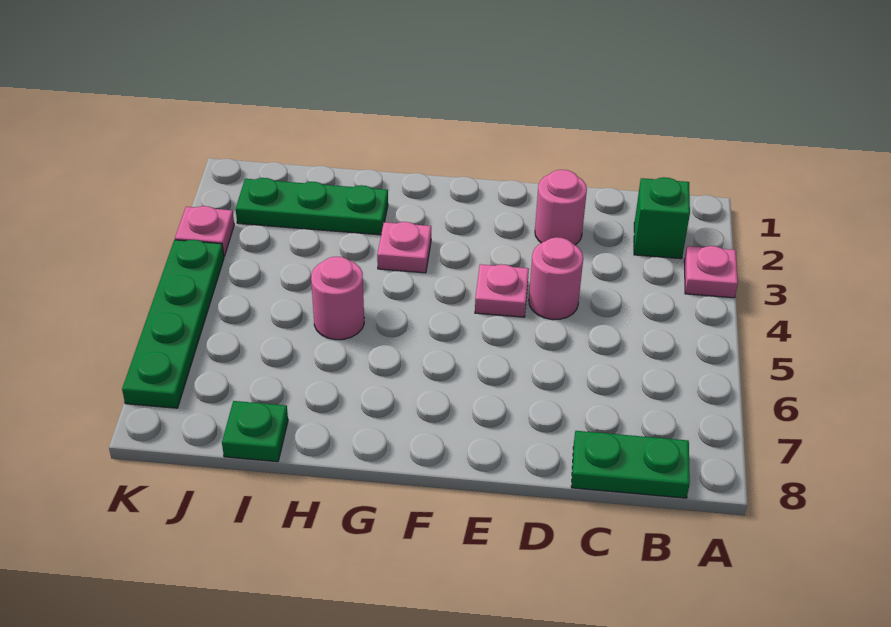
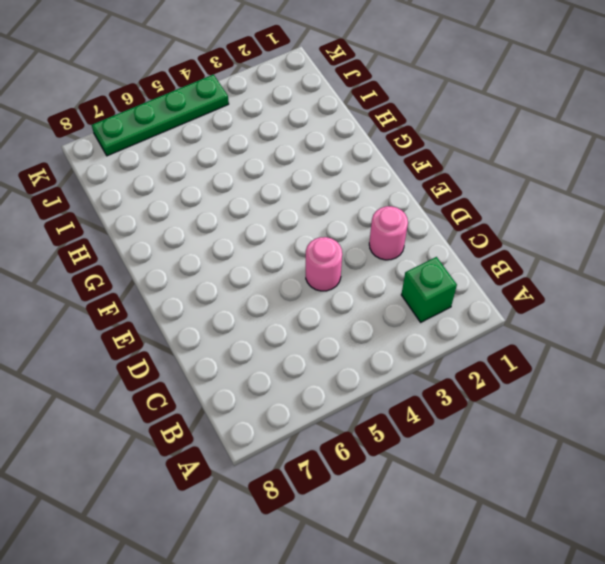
none -> pink plate A3 level 1
none -> green plate B8:C8 level 1
none -> pink plate E4 level 1

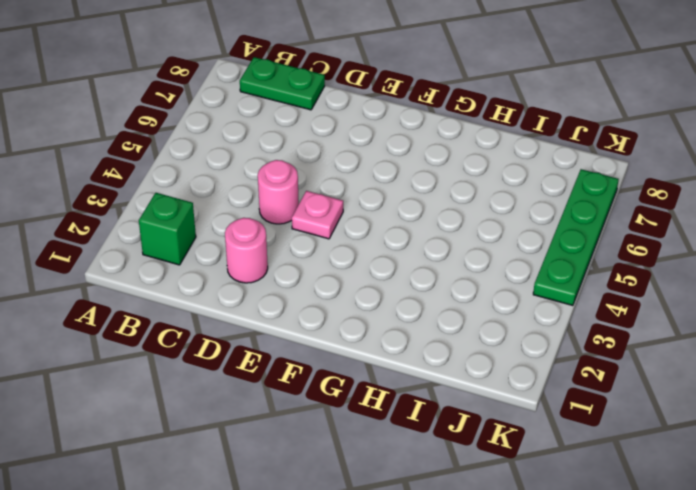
none -> pink plate A3 level 1
none -> pink plate G3 level 1
none -> green plate H2:J2 level 1

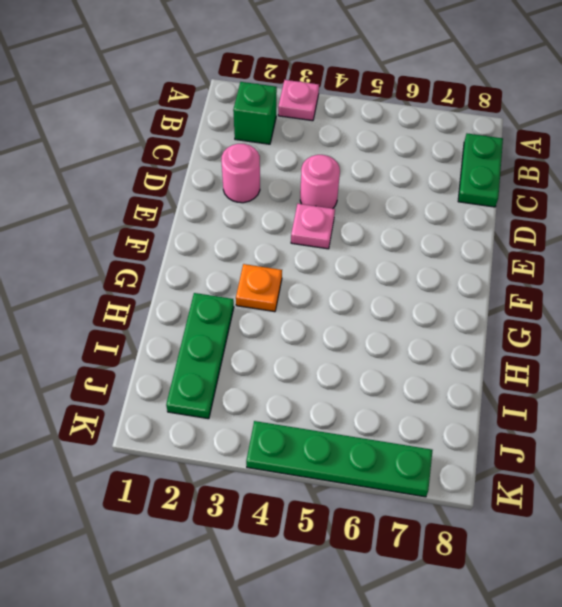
orange plate G3 level 1 -> pink plate G3 level 1
none -> pink round brick H5 level 1
none -> green plate I8 level 1
none -> pink plate K3 level 1

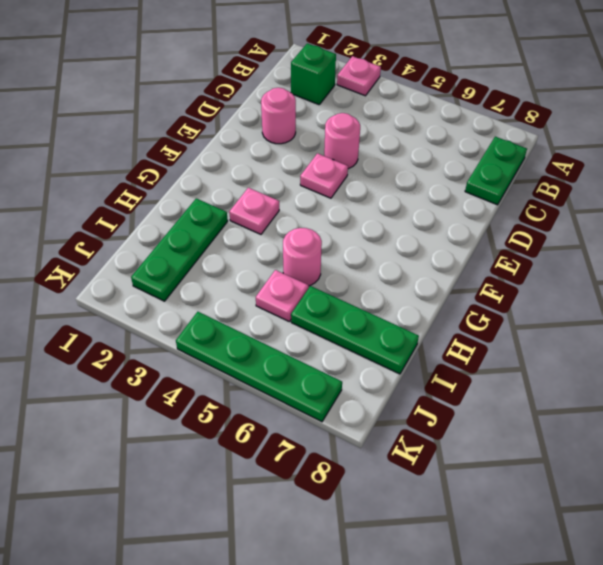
pink plate I5 level 1 -> pink plate K3 level 1
green plate I6:I8 level 1 -> green plate I8 level 1

